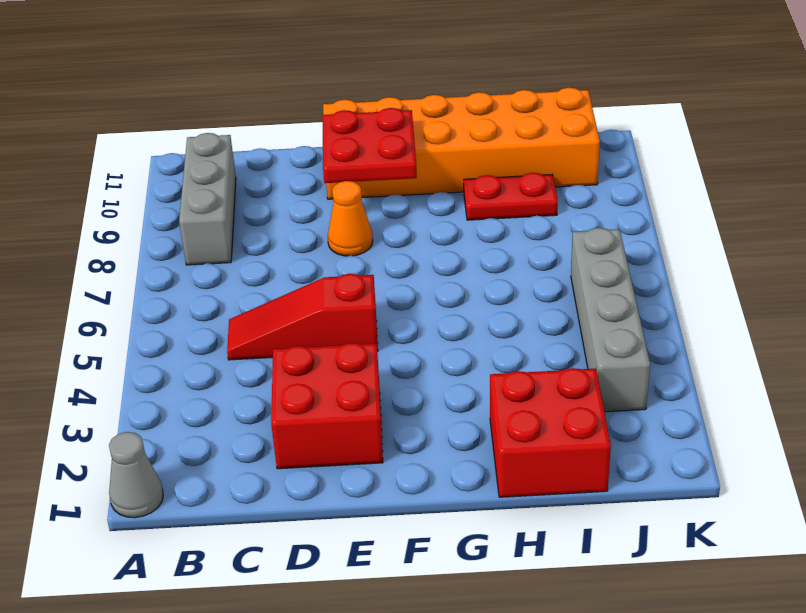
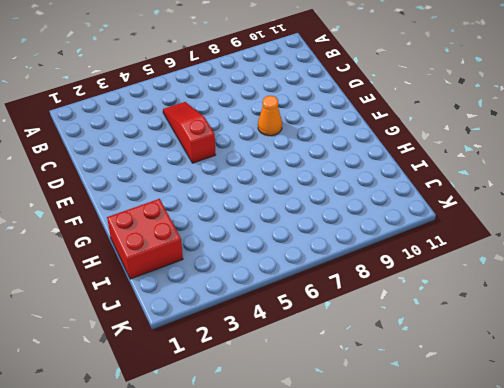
none -> grey cone A1 level 1
none -> grey brick B8:B10 level 1

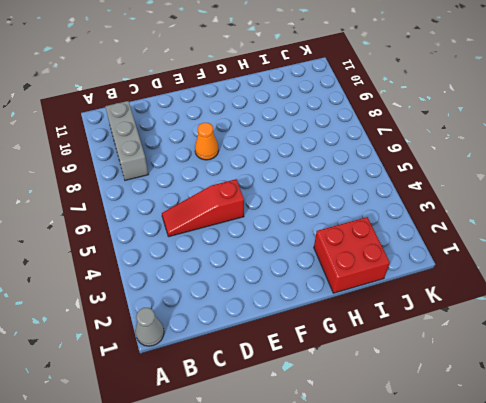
none -> red brick D2:E3 level 1
none -> orange brick E10:J11 level 1

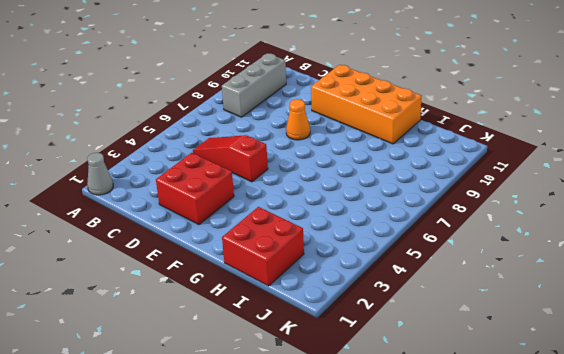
orange brick E10:H11 level 1 -> orange brick E10:J11 level 1
none -> red plate H9:I9 level 1
none -> grey brick J3:J6 level 1

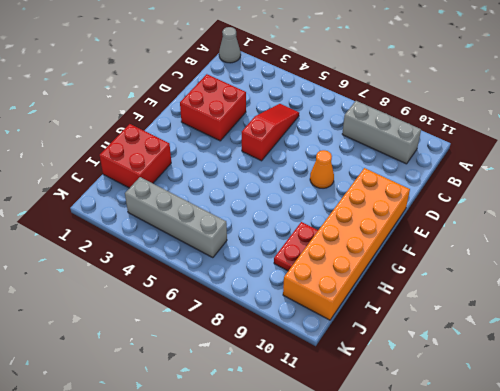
none -> red plate E9:F10 level 2

